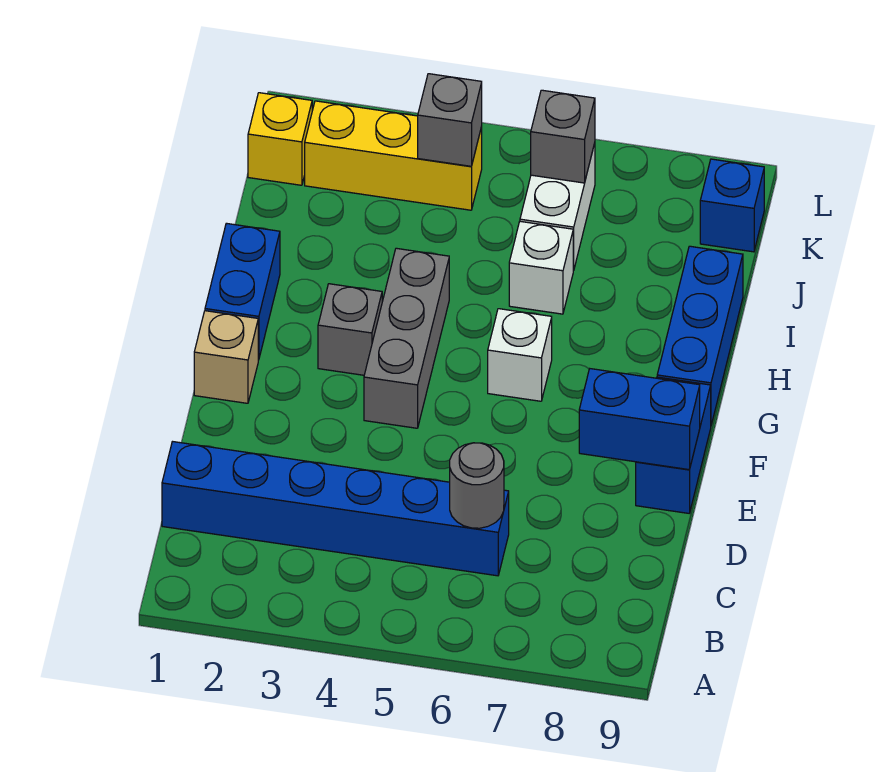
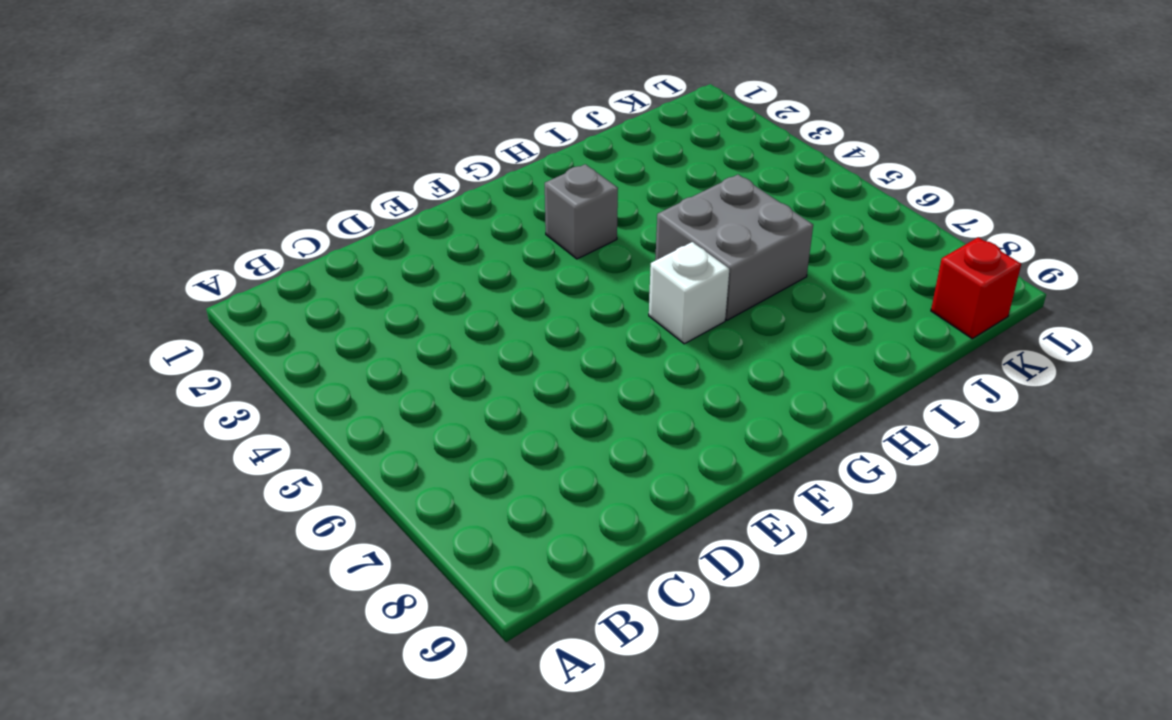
grey brick H5:I6 level 1 -> white brick I6 level 1
red brick K9 level 1 -> blue brick K9 level 1
none -> blue brick C1:C6 level 1
none -> blue brick E9:F9 level 1
none -> tan brick F1 level 1

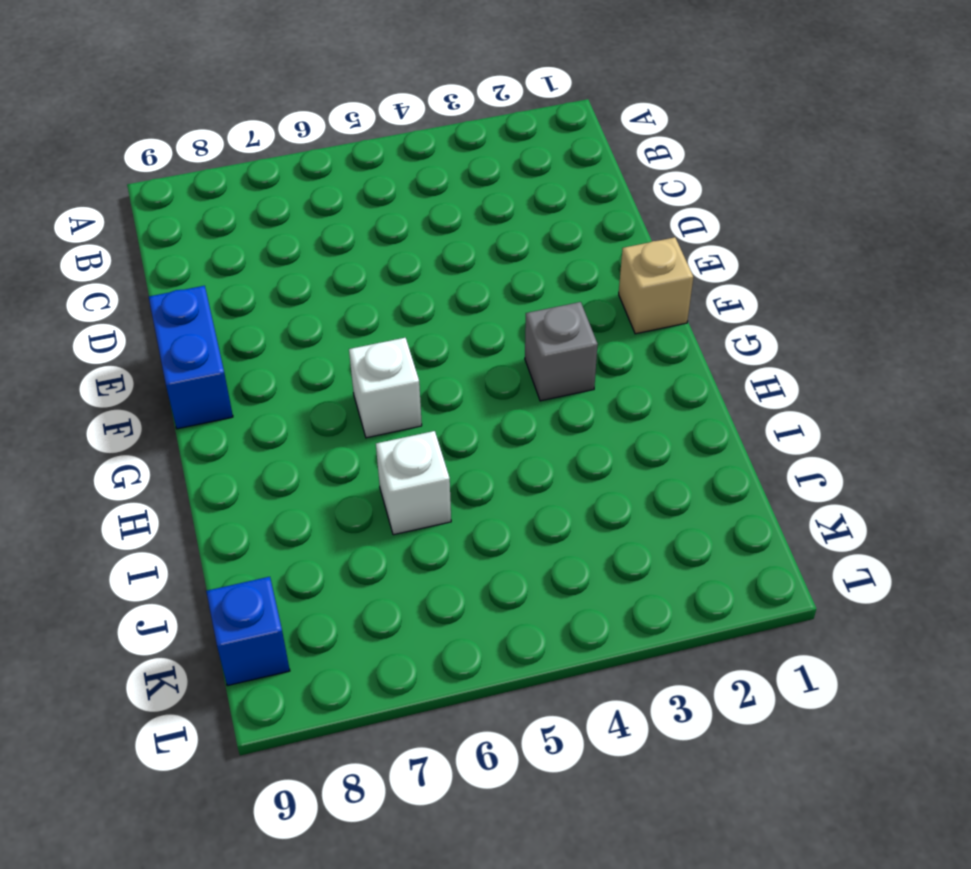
none -> blue brick C1:C6 level 1
none -> grey brick F4:H4 level 1
none -> blue brick G1:H1 level 1

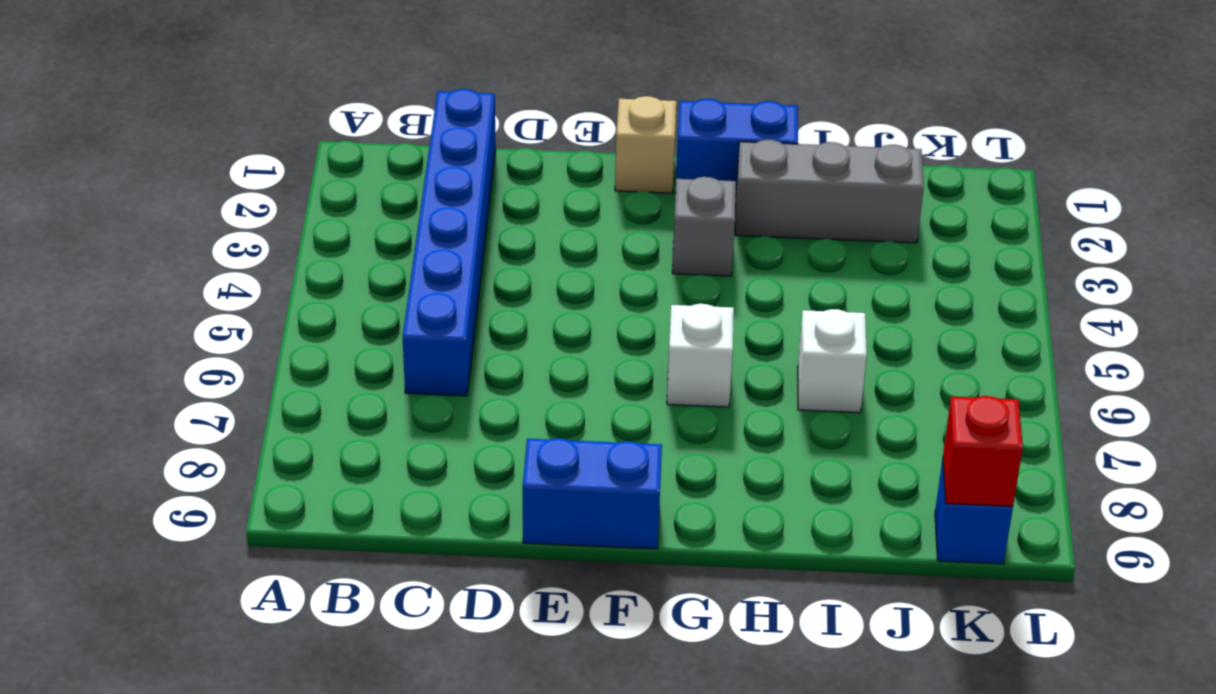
grey brick H2:J2 level 1 -> grey brick F4:H4 level 1
red brick K9 level 2 -> none
none -> blue brick G9:I9 level 1
none -> white brick J6:K6 level 1
none -> yellow brick K1 level 1

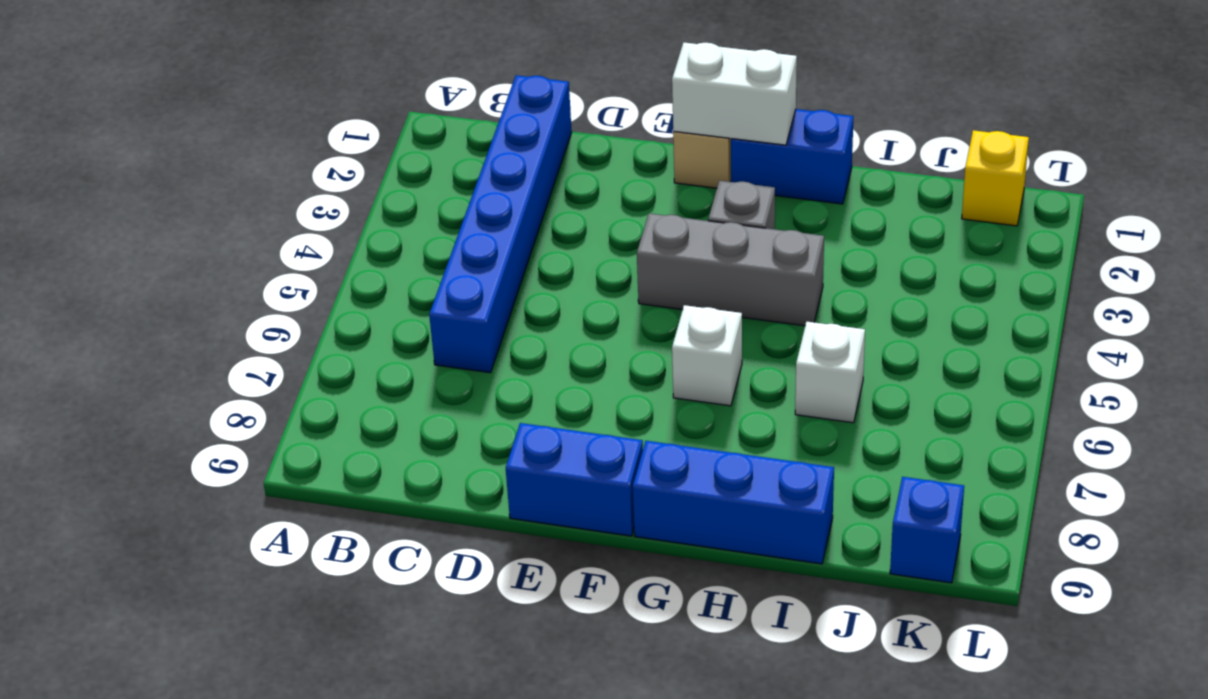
white brick F1:G1 level 2 -> white brick J6:K6 level 1
none -> yellow brick K2:K4 level 1
none -> grey round brick C6 level 2
none -> blue brick E8:E9 level 2

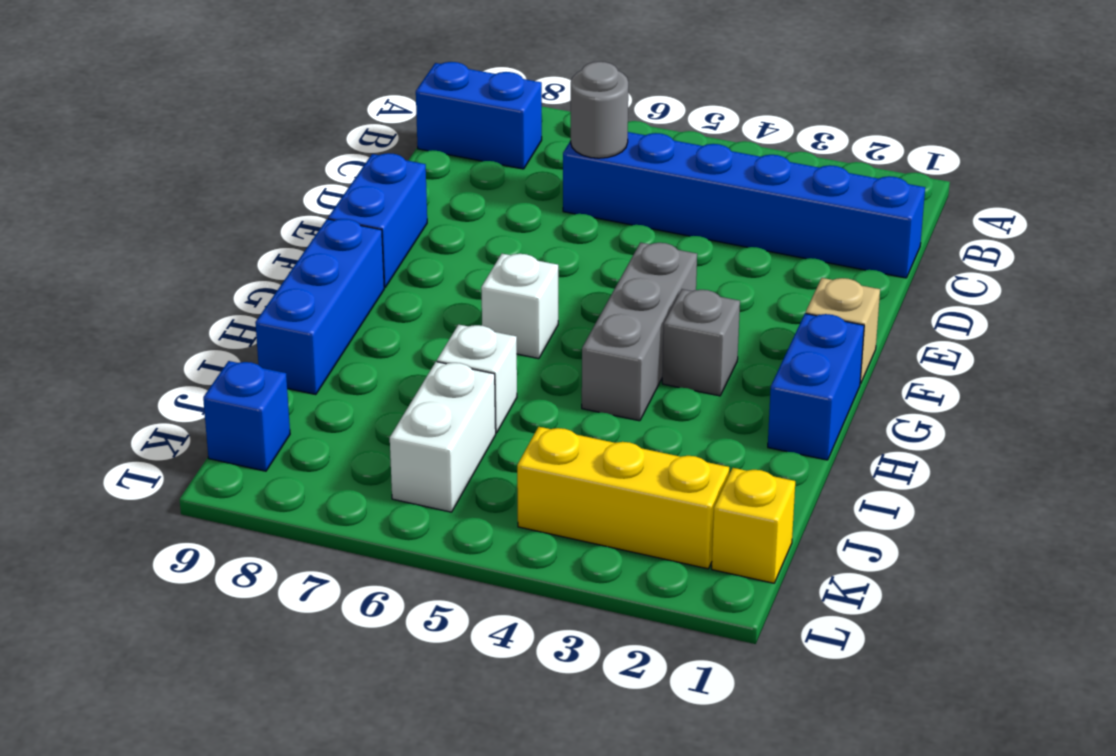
blue brick B8:B9 level 1 -> blue brick E8:E9 level 2
none -> grey brick K4 level 2
none -> grey brick K6 level 2

